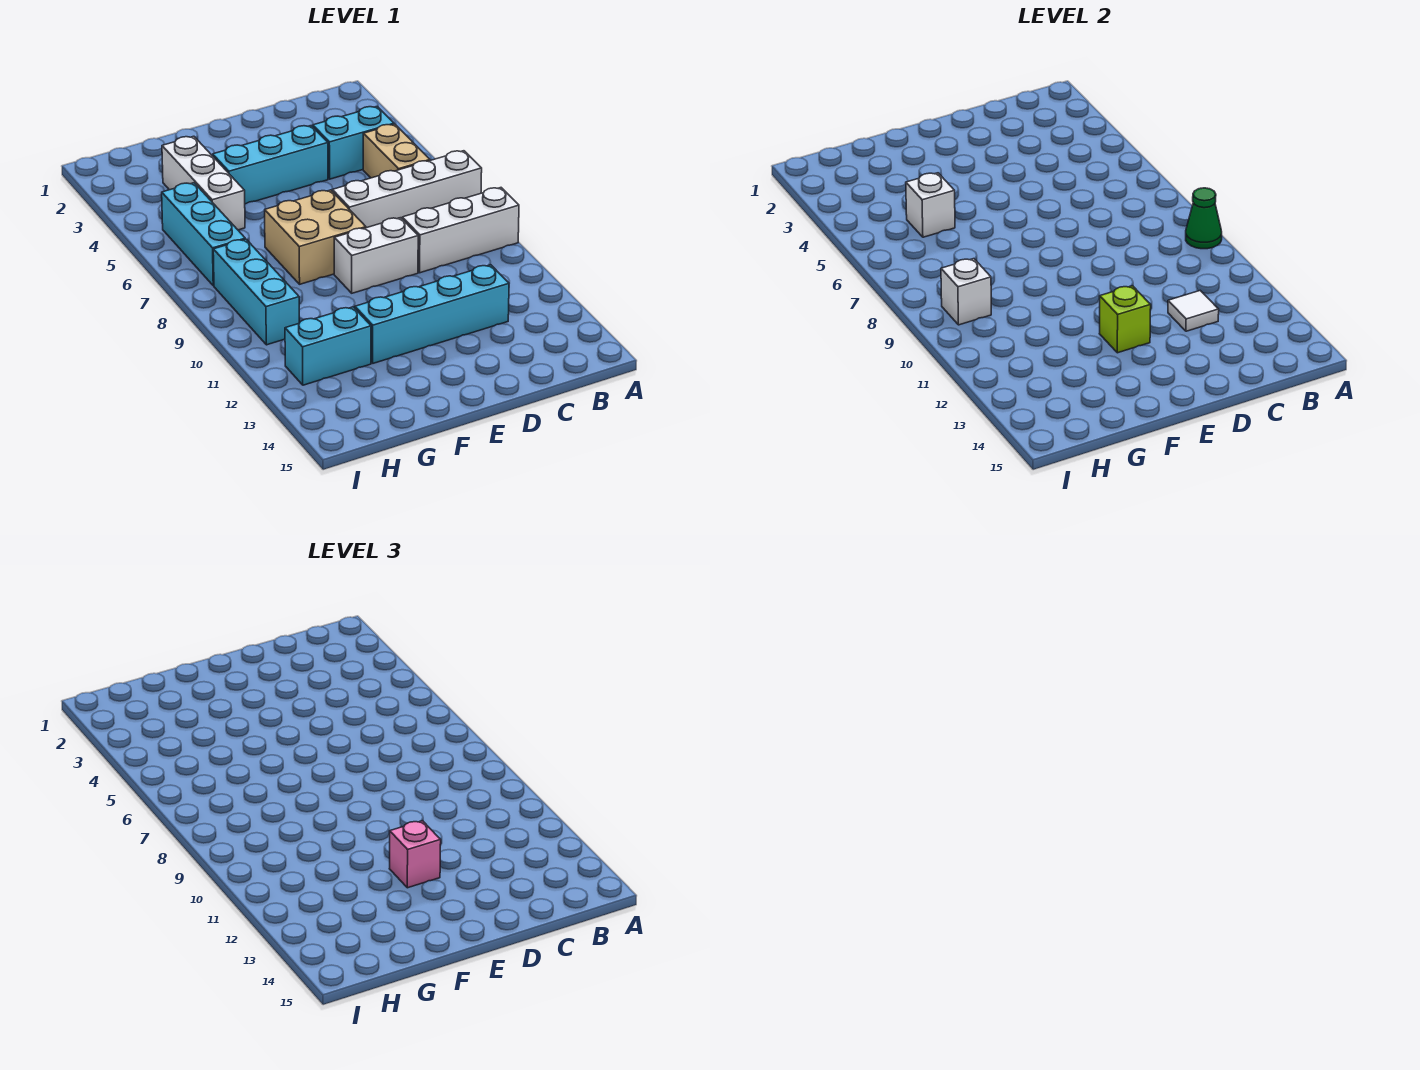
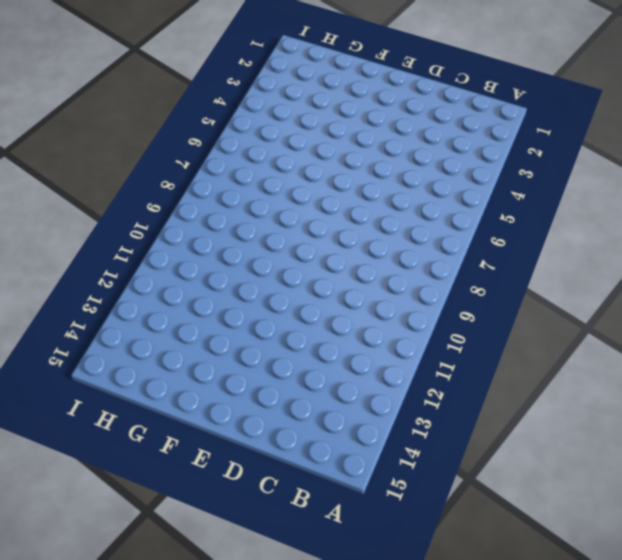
none -> white brick A7:D7 level 1
none -> white brick A9:C9 level 1
none -> cyan brick B4:C4 level 1

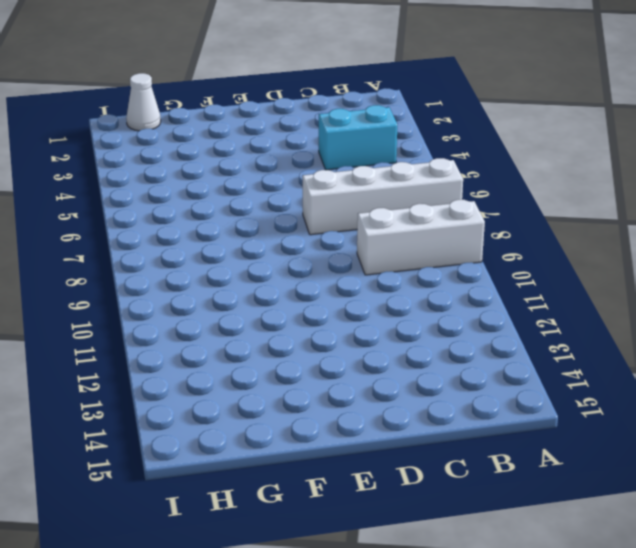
white cone H1 level 1 -> none
none -> tan brick B5:B6 level 1
none -> cyan brick C12:F12 level 1
none -> cyan brick D4:F4 level 1

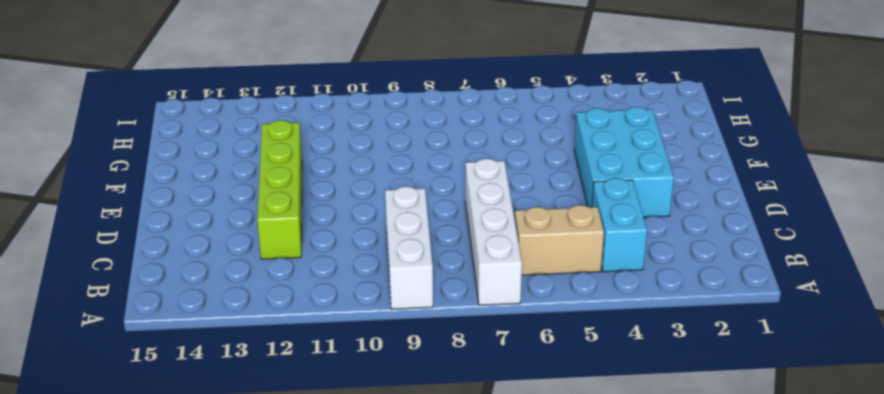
lime brick C12:F12 level 1 -> cyan brick C12:F12 level 1
cyan brick D3:F4 level 1 -> cyan brick D4:F4 level 1
none -> white brick D9:E9 level 1
none -> tan brick E7:F8 level 1
none -> white brick G3:G5 level 1

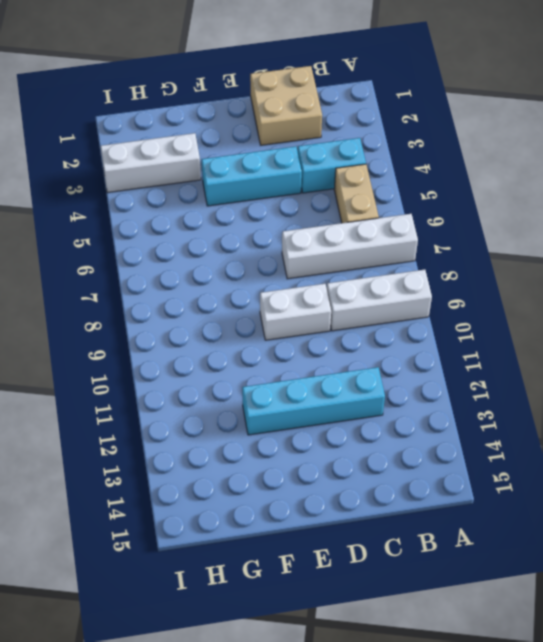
tan brick C1:D2 level 1 -> tan brick E7:F8 level 1
white brick G3:I3 level 1 -> white brick G3:G5 level 1
none -> cyan brick G12:H12 level 1
none -> cyan brick H5:H7 level 1
none -> cyan brick H8:H10 level 1

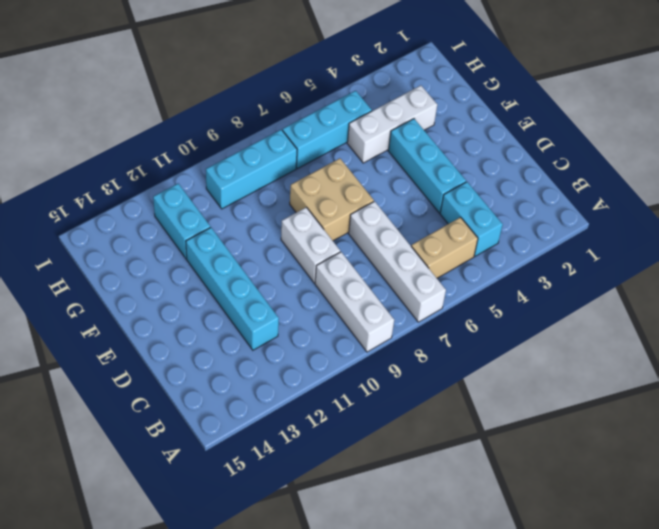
none -> green cone A9 level 2
none -> white tile C12 level 2
none -> lime brick E12 level 2

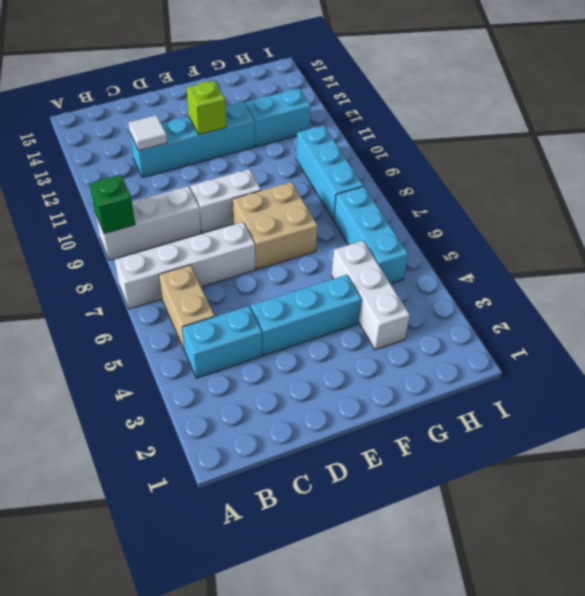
green brick A9 level 2 -> green cone A9 level 2
none -> white brick G5 level 2
none -> white brick H9 level 2
none -> pink brick E12 level 3

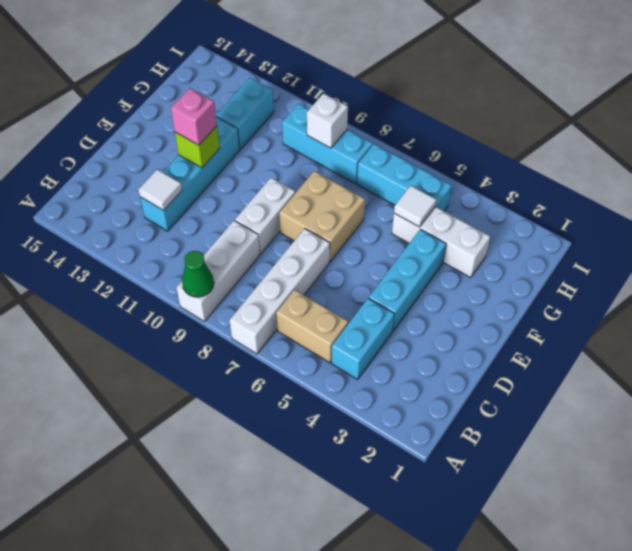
white tile G5 level 2 -> white brick G5 level 2

